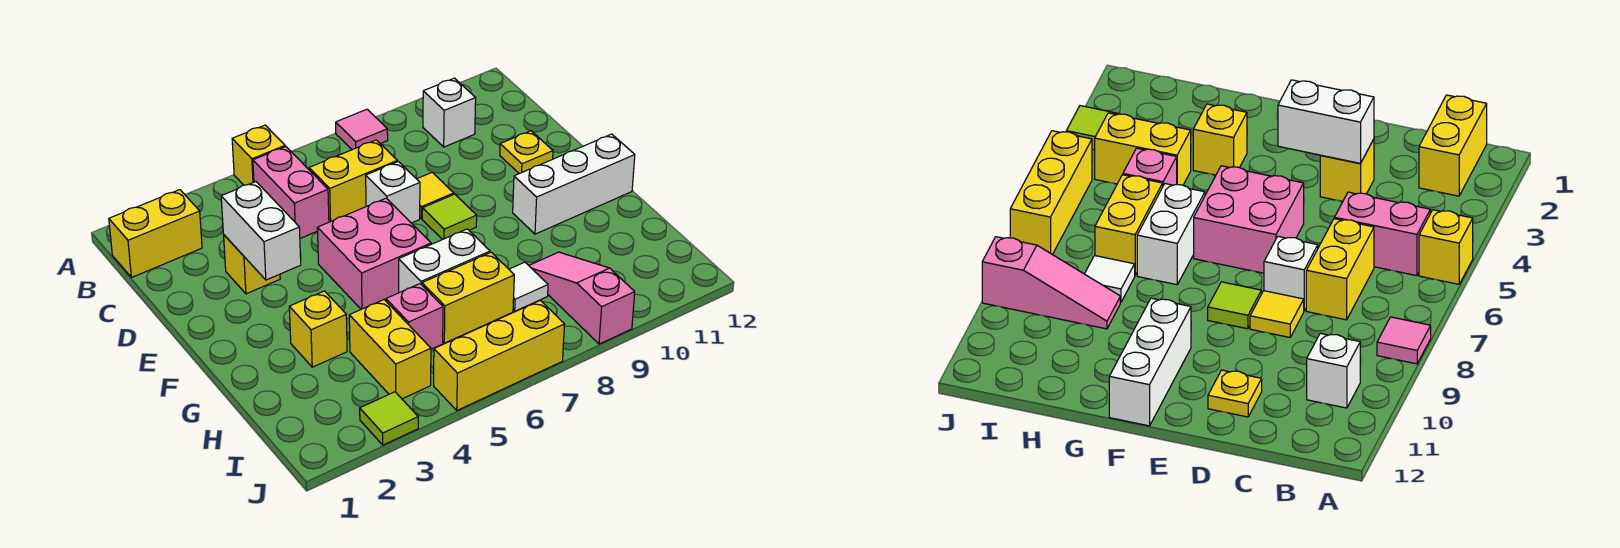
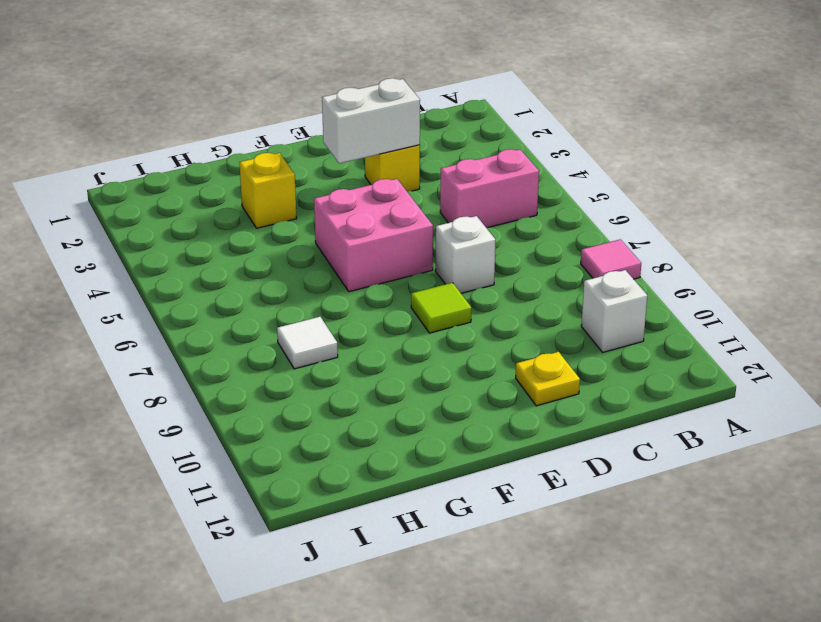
none -> yellow brick A5 level 1
none -> yellow brick B1:B2 level 1
none -> yellow brick C6:C7 level 1

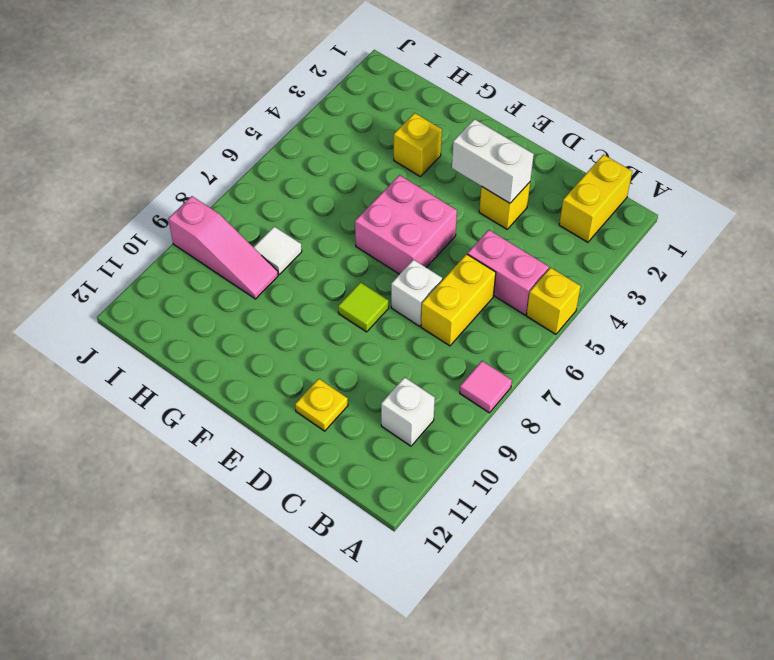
none -> yellow tile D8 level 1
none -> white brick F10:F12 level 1
none -> white brick G6:G7 level 1

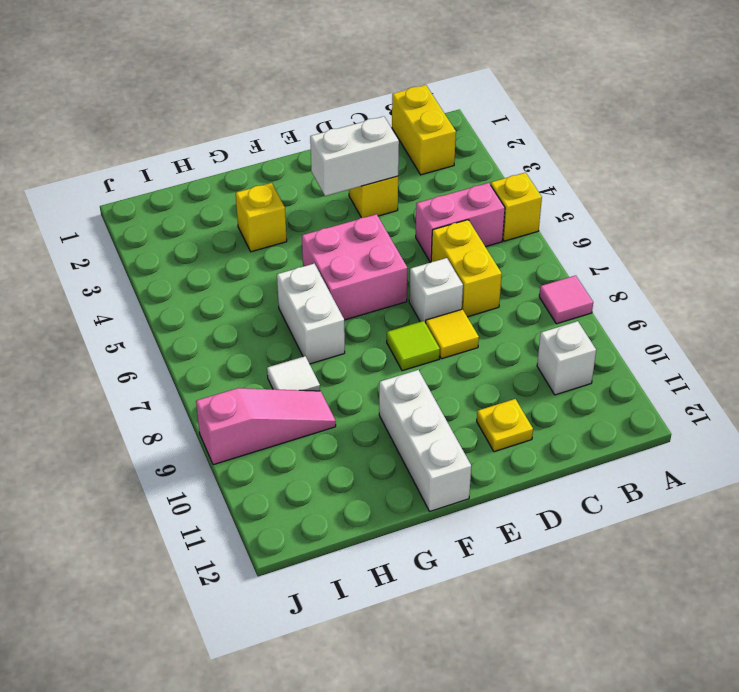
none -> yellow brick H4:I4 level 1
none -> pink brick H5 level 1
none -> yellow brick H6:H7 level 1

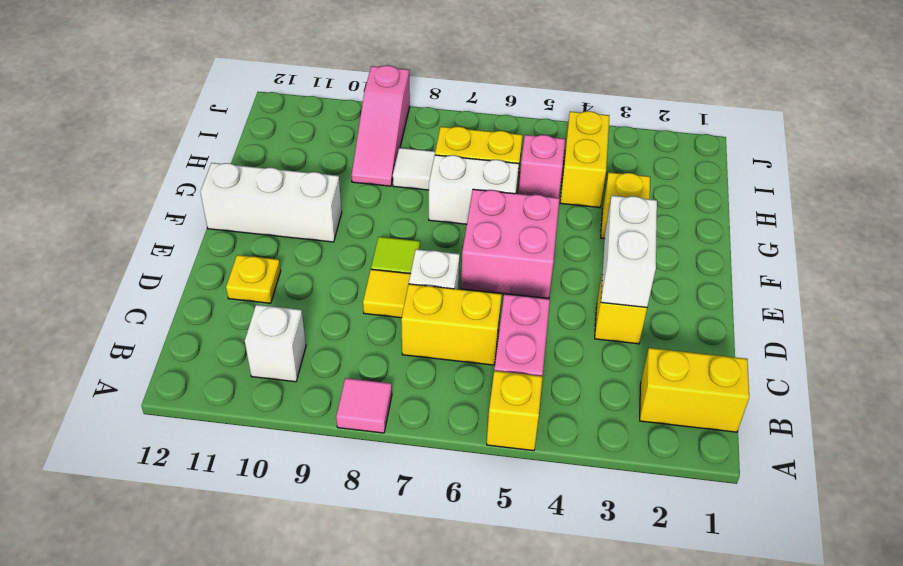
none -> lime tile J3 level 1
none -> yellow brick J5:J7 level 1

